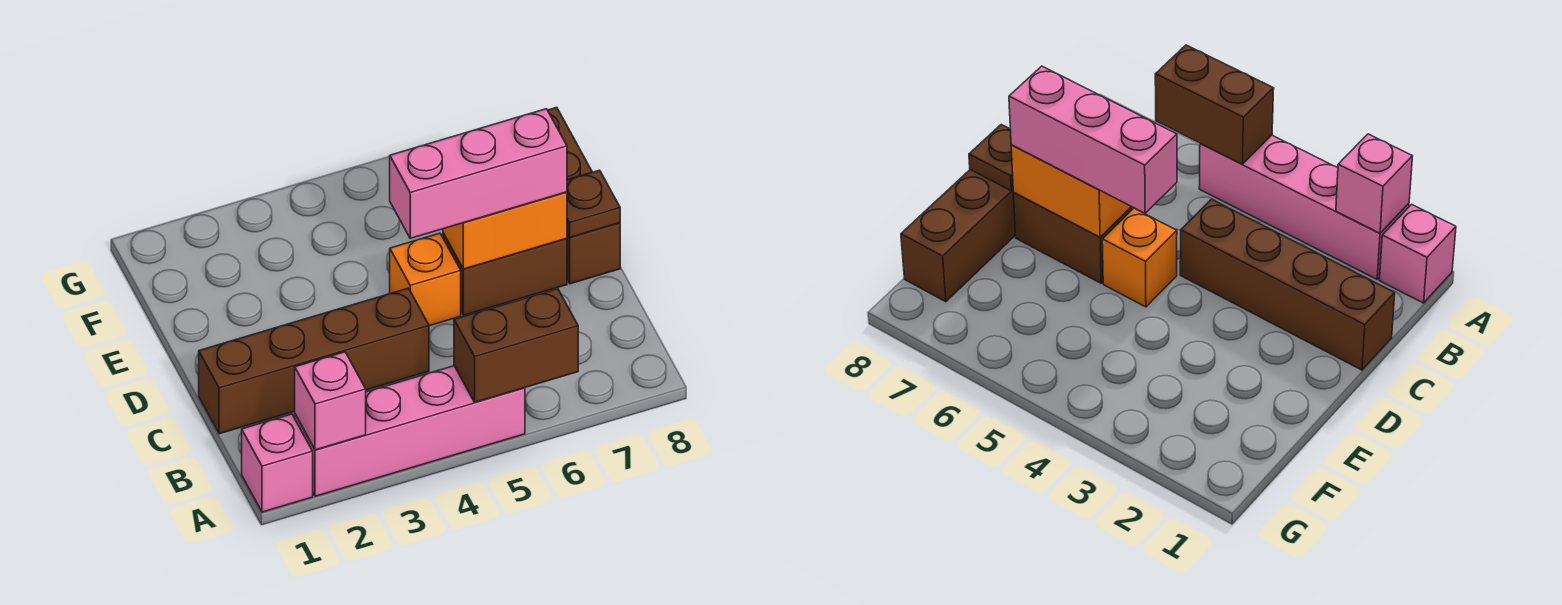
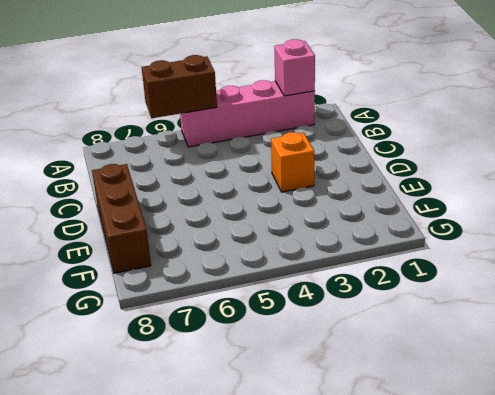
orange brick D3 level 1 -> orange brick D5 level 1
none -> pink brick A1 level 1
none -> brown brick C1:C4 level 1

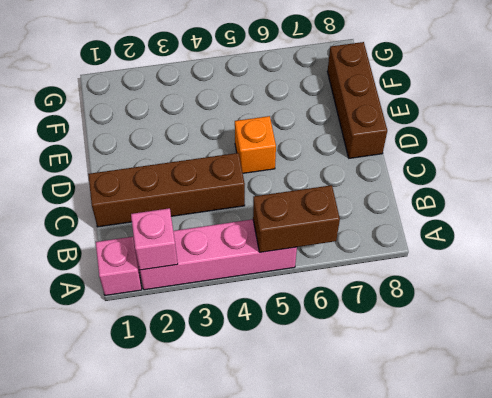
none -> brown brick D6:D7 level 1
none -> orange brick D6:D7 level 2

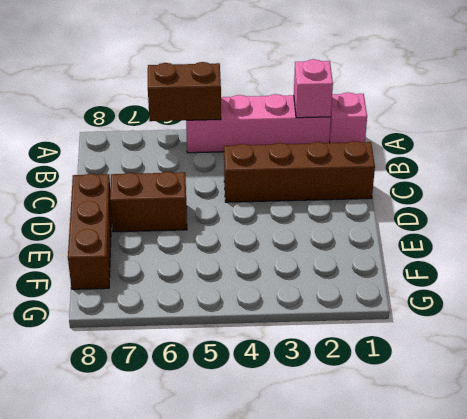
none -> orange brick D5 level 1
none -> orange brick D6:D7 level 2

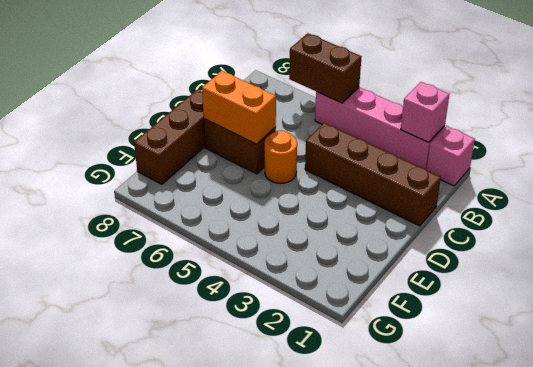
orange round brick D5 level 1 -> orange brick D5 level 1
none -> brown plate D8 level 2
none -> pink brick D5:D7 level 3

